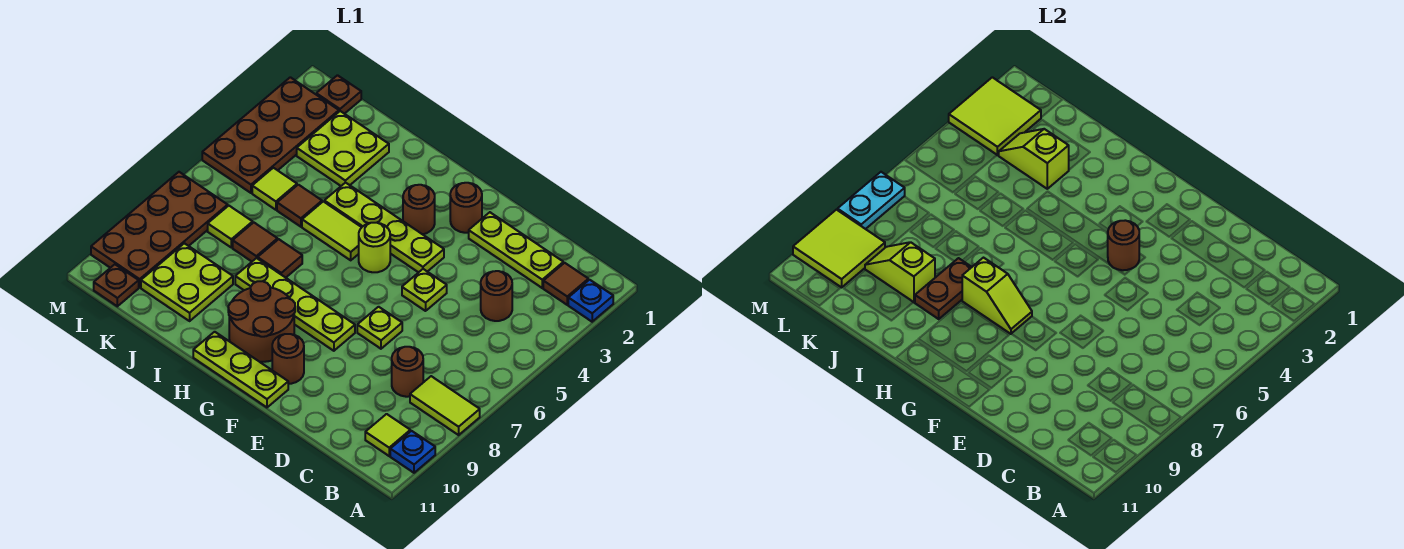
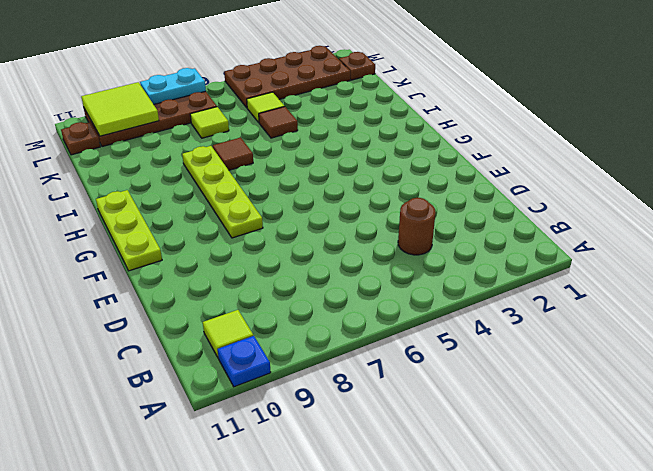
none -> blue plate A2 level 1
none -> lime tile A8:B8 level 1
none -> brown tile B2 level 1
none -> lime plate C2:E2 level 1

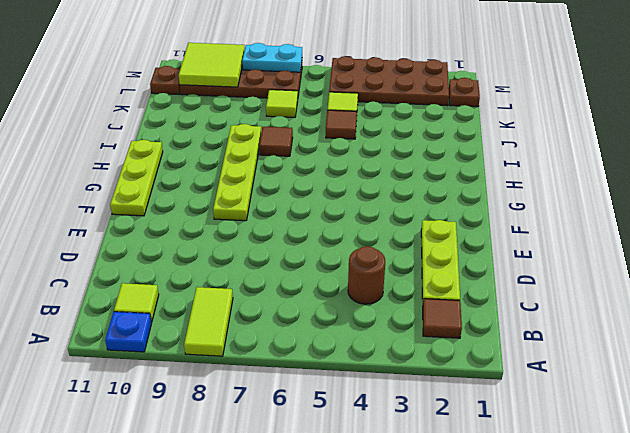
none -> blue plate A2 level 1
none -> brown round brick C8 level 1
none -> lime plate E5 level 1
none -> lime plate E7 level 1

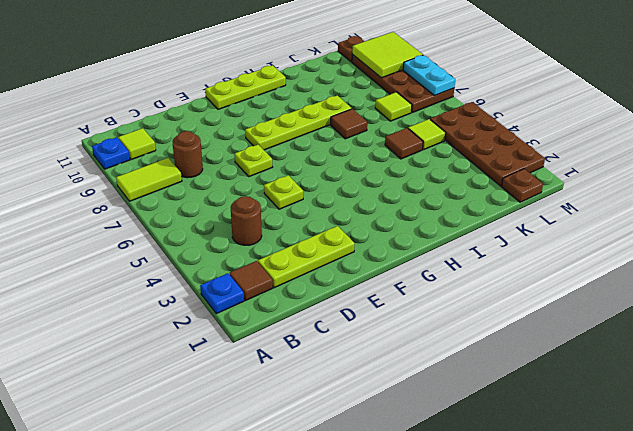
none -> brown round brick F2 level 1
none -> lime plate F4:I4 level 1
none -> brown round brick F10 level 1
none -> brown round brick G3 level 1

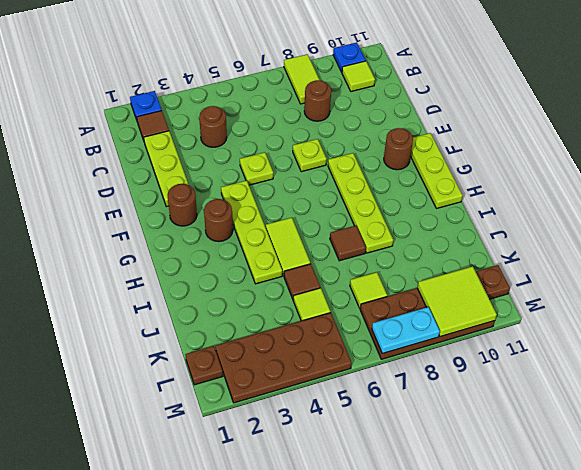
none -> lime round brick G5 level 1
none -> brown round brick G9:H10 level 1
none -> lime plate J2:K3 level 1
none -> brown tile J7 level 1

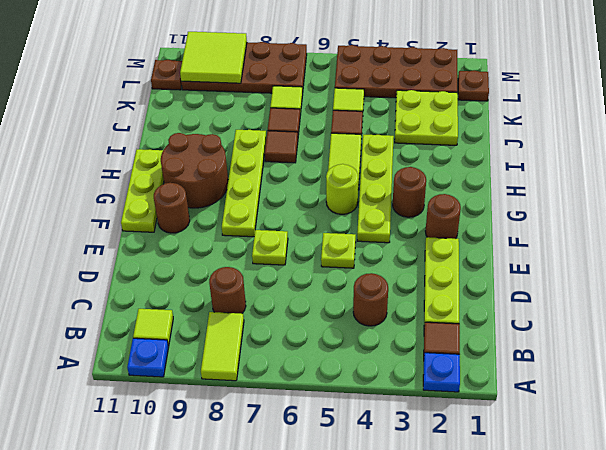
none -> lime plate J9:K10 level 1
none -> brown round brick F4 level 2
none -> lime slope G8:H8 level 2 top H
none -> brown plate I8:I9 level 2

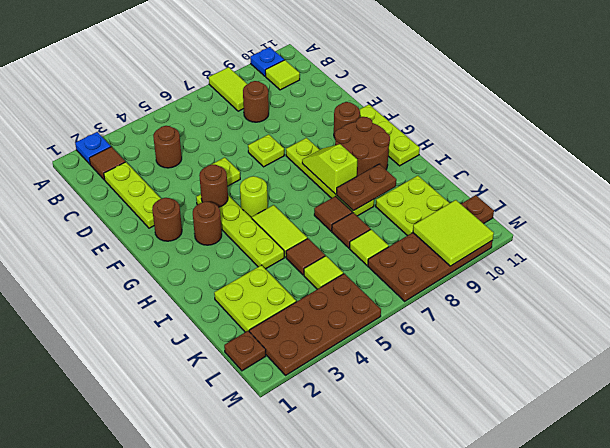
none -> lime slope J3:K3 level 2 top J
none -> lime slope J9:K9 level 2 top J
none -> lime tile L2:M3 level 2
none -> cyan plate M7:M8 level 2

